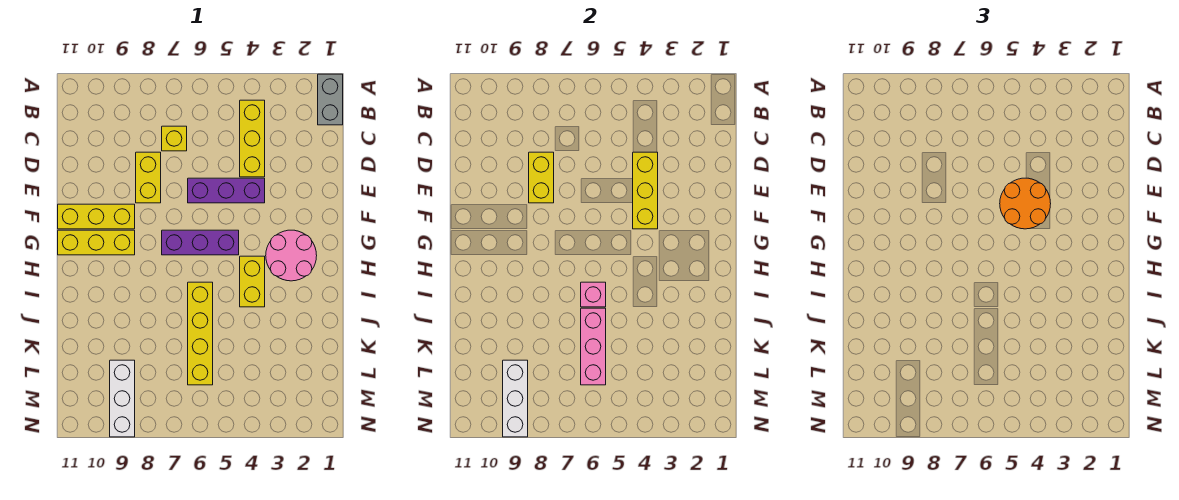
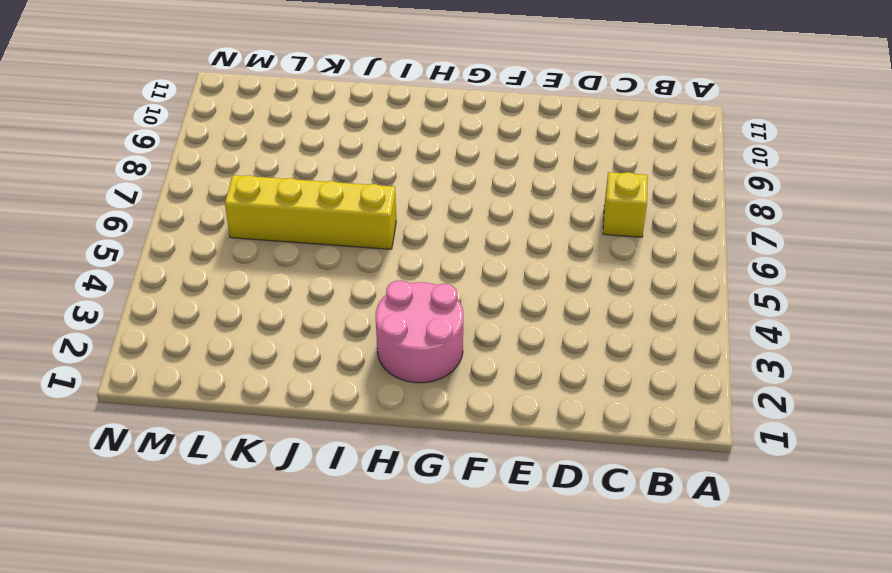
none -> grey brick A1:B1 level 1
none -> yellow brick B4:D4 level 1
none -> yellow brick D8:E8 level 1

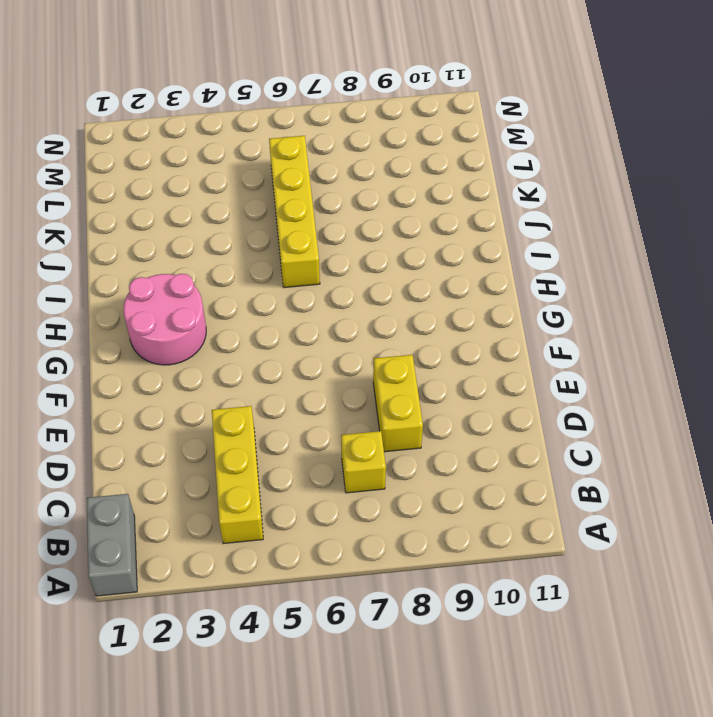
none -> purple brick E4:E6 level 1
none -> yellow brick F9:F11 level 1
none -> purple brick G5:G7 level 1

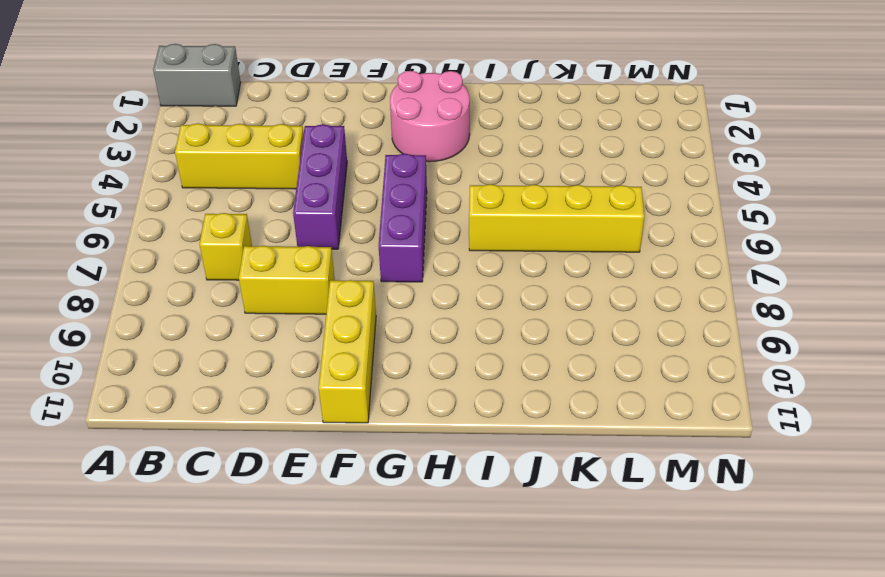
none -> yellow brick G9:G11 level 1
none -> yellow brick H4:I4 level 1
none -> white brick L9:N9 level 1

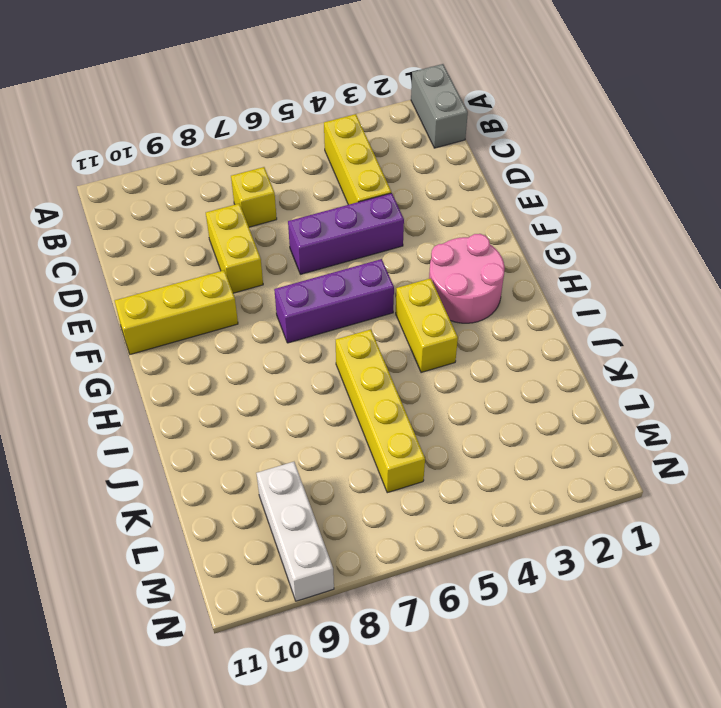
none -> yellow brick G9:G11 level 1
none -> yellow brick D4:F4 level 2
none -> yellow brick D8:E8 level 2

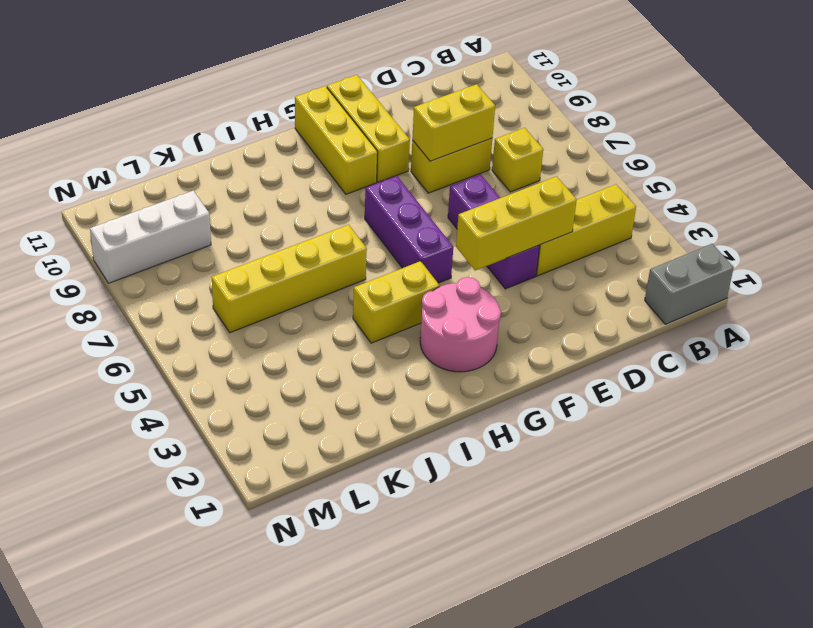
none -> pink brick I6 level 2
none -> pink brick J6:L6 level 2
none -> white brick L9:N9 level 2

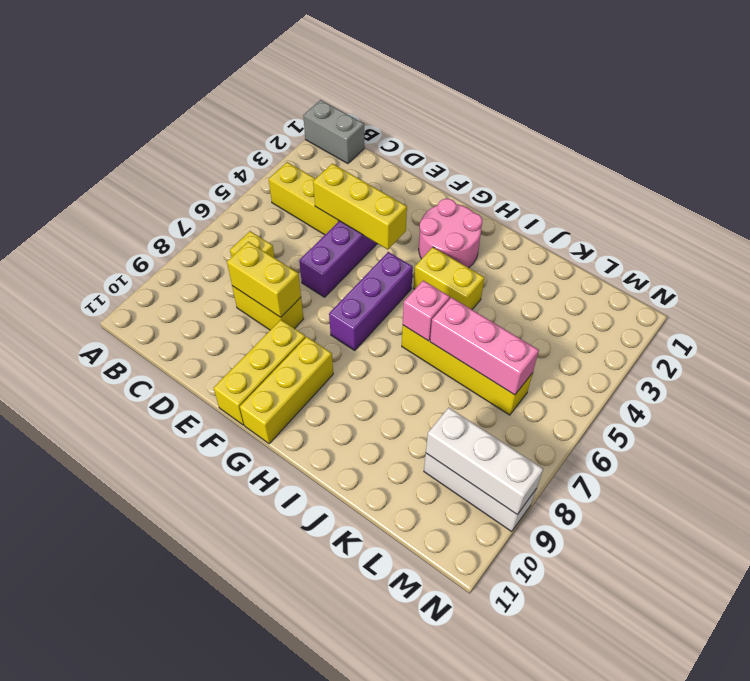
none -> orange round brick E4:F5 level 3

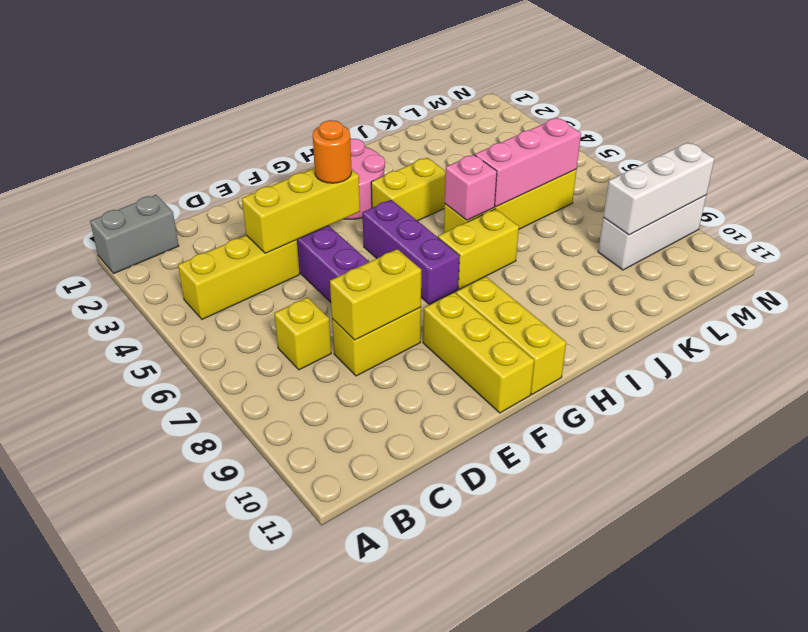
orange round brick F4 level 3 -> orange round brick E4:F5 level 3
yellow brick H7:I7 level 1 -> none

